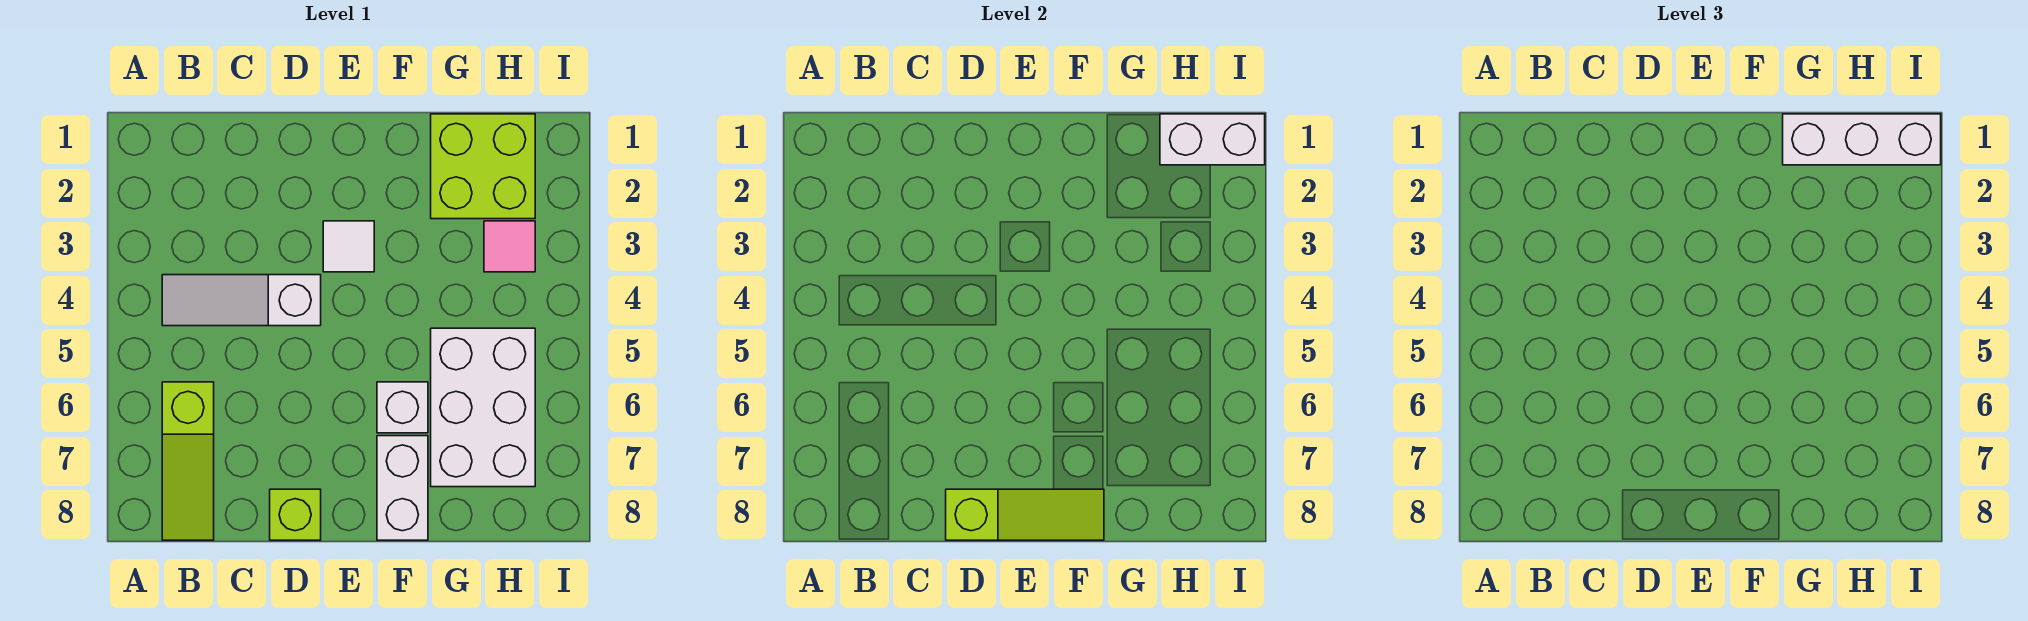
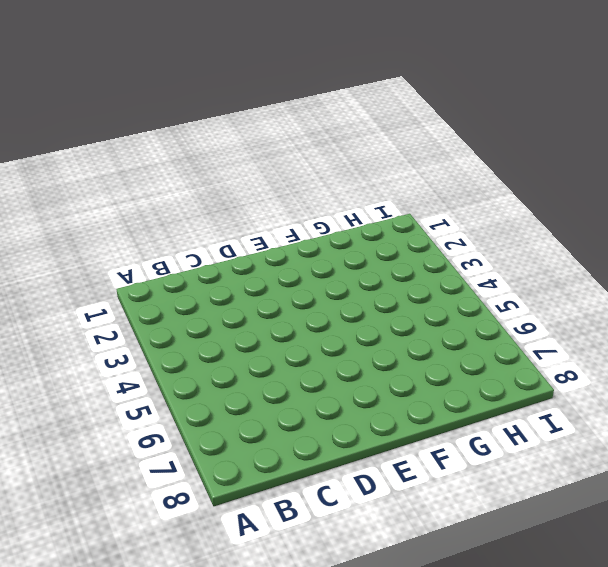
none -> white slope B4:D4 level 1 top D
none -> lime slope B6:B8 level 1 top 6
none -> lime brick D8 level 1

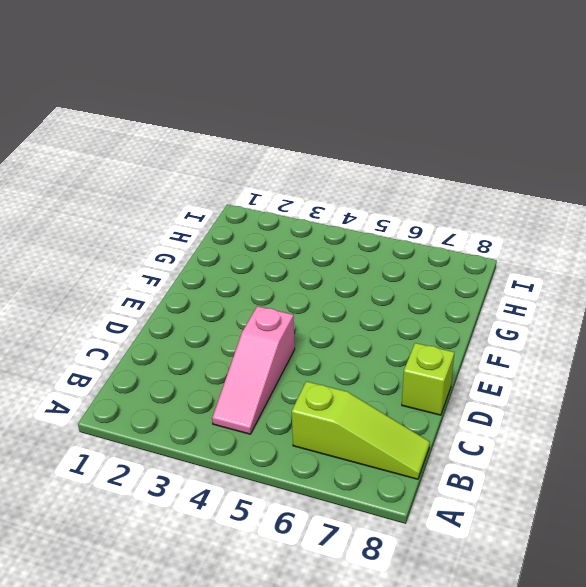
pink slope B4:D4 level 1 top D -> white slope B4:D4 level 1 top D
none -> white tile E3 level 1
none -> white brick F6 level 1
none -> white brick F7:F8 level 1

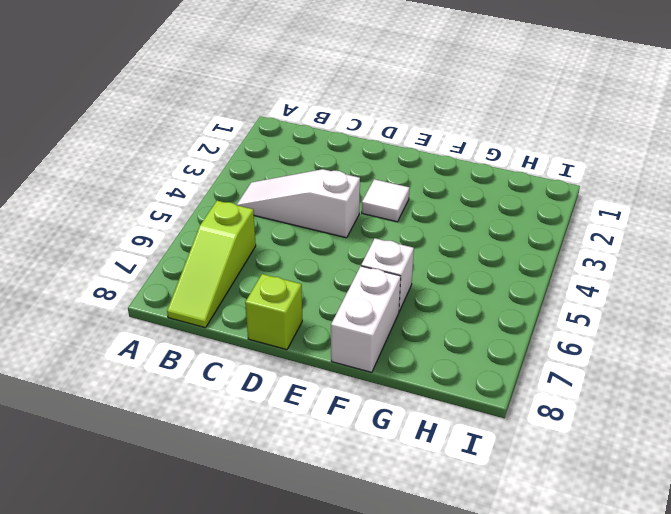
none -> lime brick G1:H2 level 1
none -> white brick G5:H7 level 1
none -> pink tile H3 level 1

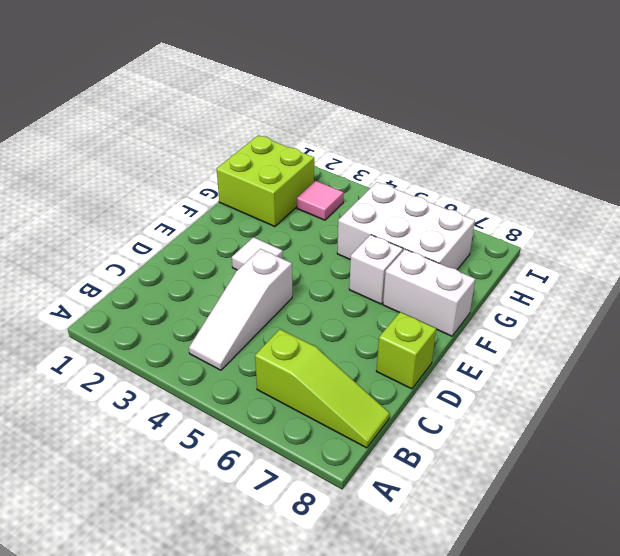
none -> lime slope D8:F8 level 2 top D
none -> white brick H1:I1 level 2
none -> white brick G1:I1 level 3

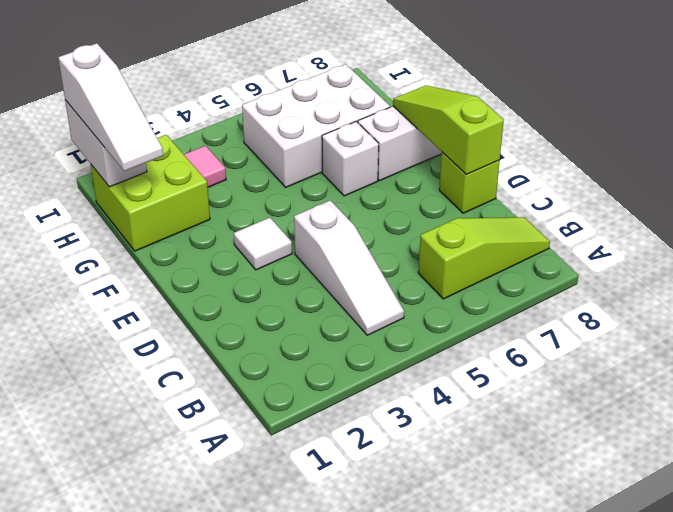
white slope G1:I1 level 3 top I -> white brick G1:I1 level 3

